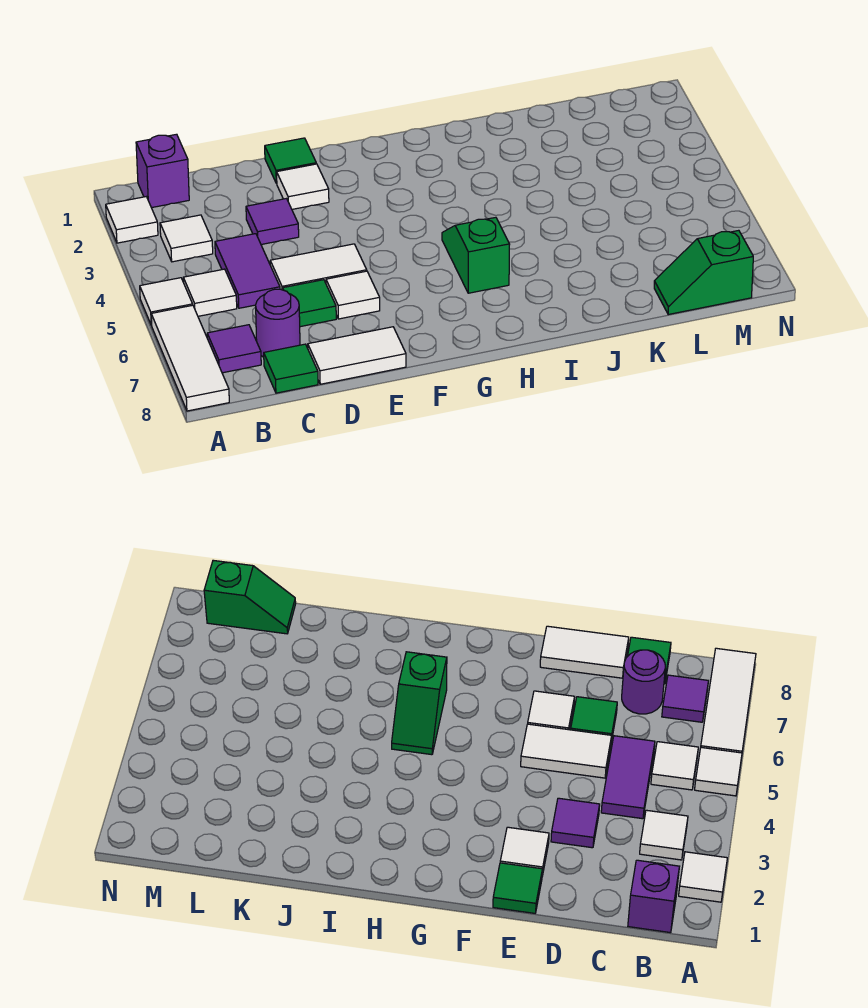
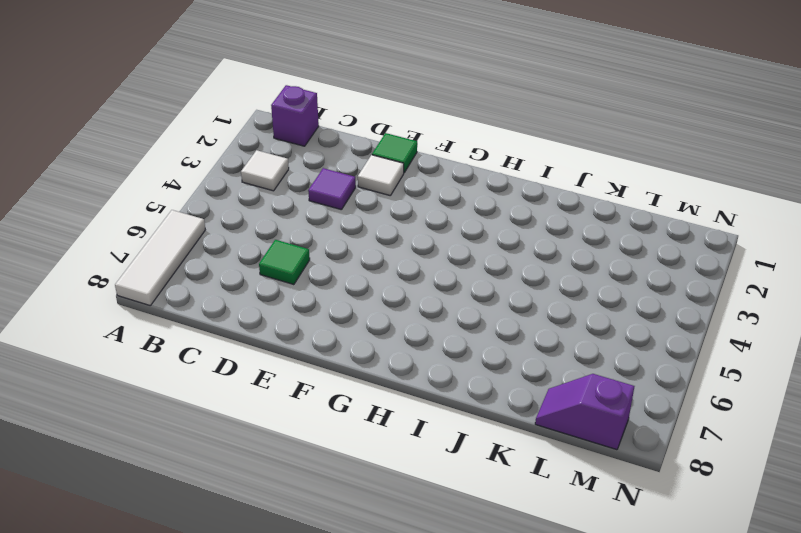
purple slope L8:M8 level 1 top M -> green slope L8:M8 level 1 top M
none -> white tile A2 level 1
none -> white tile A5 level 1
none -> white tile B5 level 1

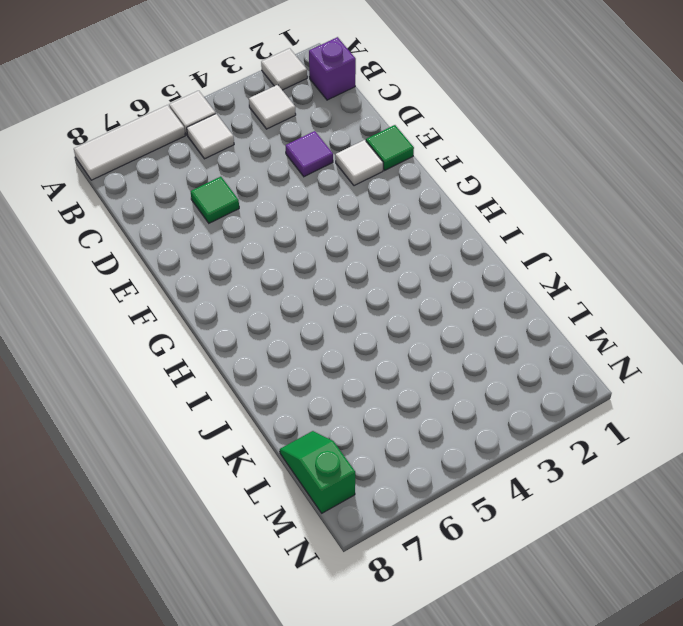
none -> purple tile B7 level 1
none -> purple tile C4:C5 level 1
none -> purple round brick C7 level 1

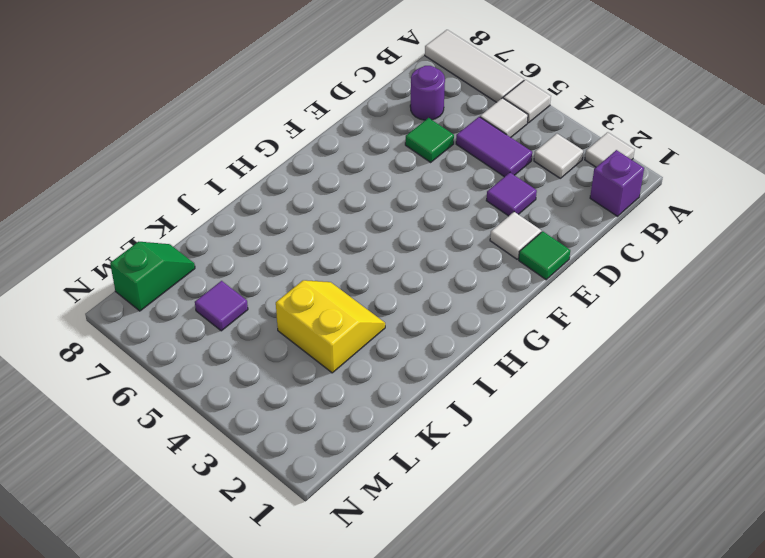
yellow slope J3:K4 level 1 top K -> none
purple tile L6 level 1 -> purple tile B7 level 1
none -> green tile C8 level 1
none -> white tile D5:E5 level 1
none -> white tile D8:E8 level 1

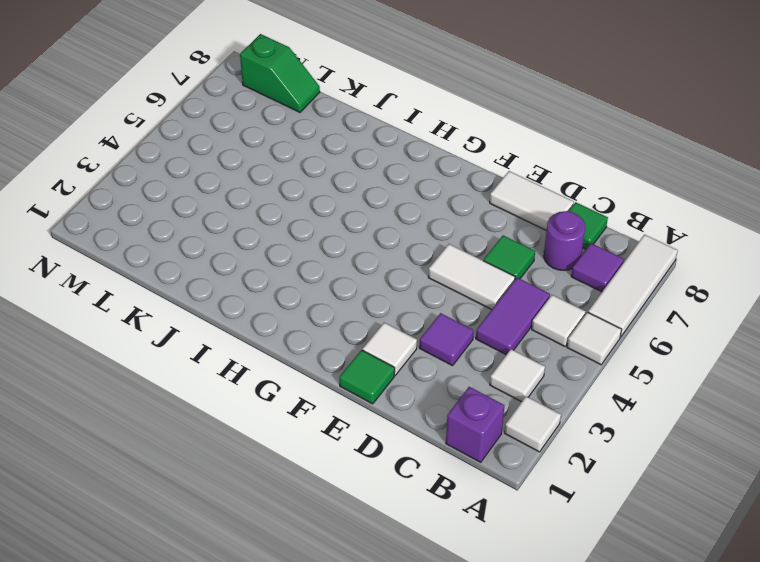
none -> white tile E6 level 1
none -> green slope H5:H6 level 1 top 6

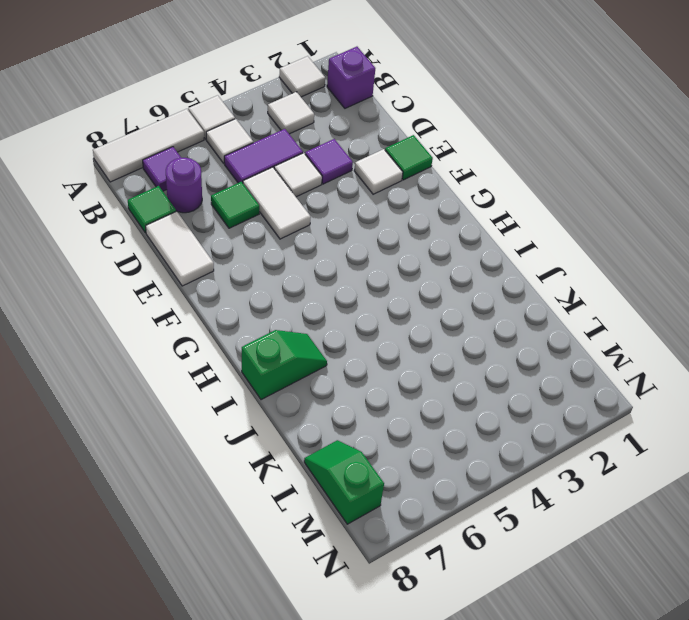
white tile D4 level 1 -> white tile E6 level 1
green slope I7:I8 level 1 top 8 -> green slope H5:H6 level 1 top 6

